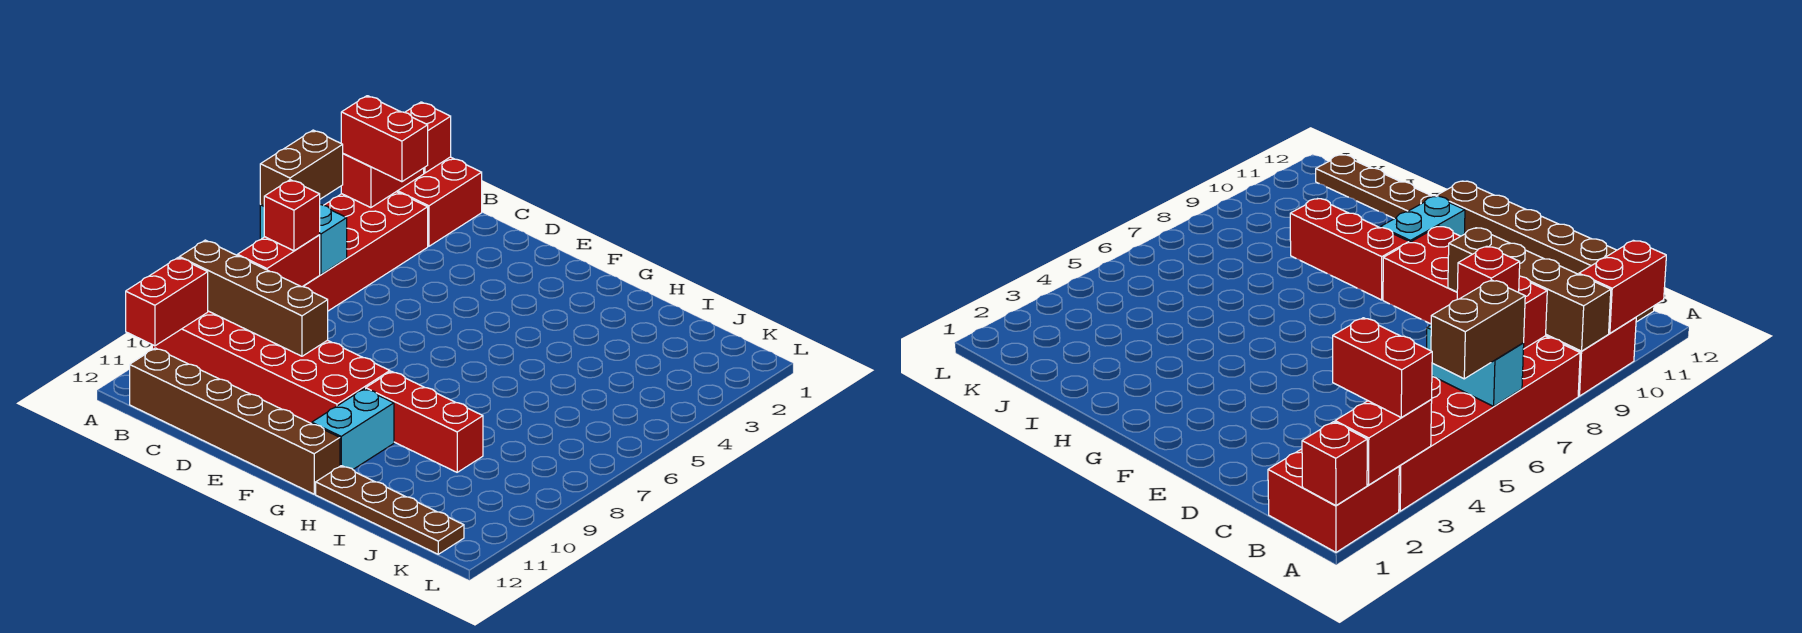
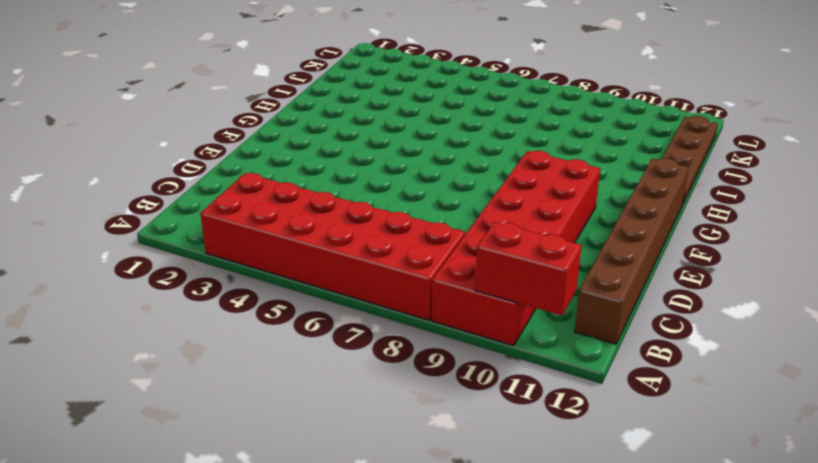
none -> red brick A1:B2 level 1
none -> red brick G9:I9 level 1
none -> cyan brick G10:G11 level 1

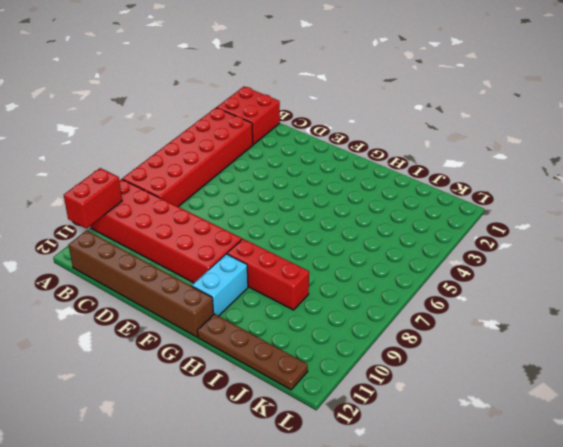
none -> red brick A1 level 2
none -> red brick A2:A3 level 2
none -> cyan brick A6:B6 level 2

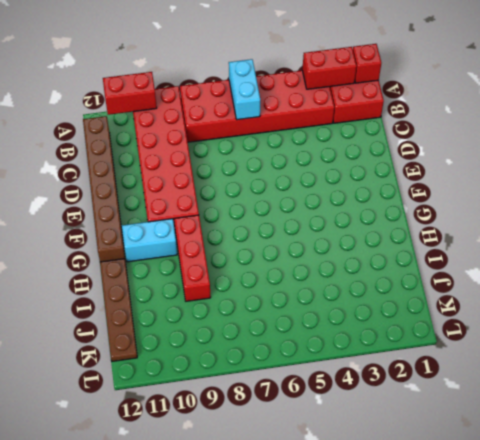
none -> brown brick A9:D9 level 2
none -> red brick B7:B8 level 2
none -> red brick A3:B3 level 3

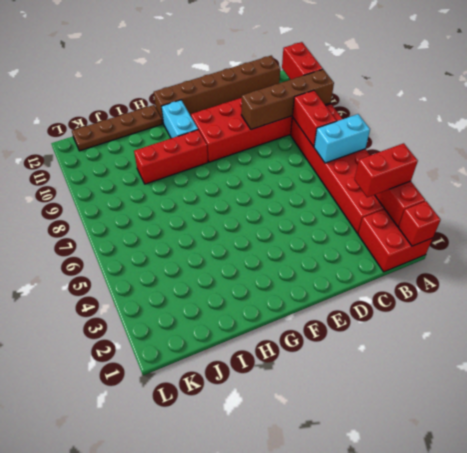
none -> brown brick A5:A6 level 3
none -> red brick B7 level 3

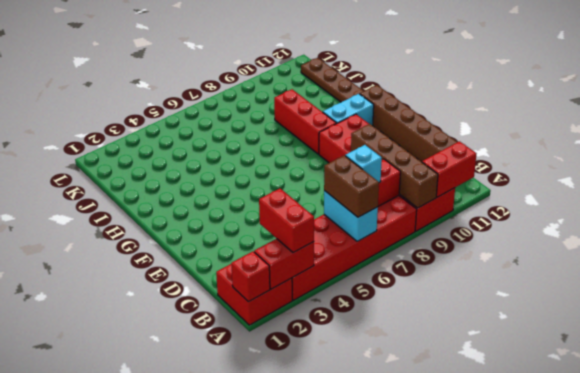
brown brick A6:B6 level 3 -> brown brick A5:A6 level 3
cyan brick B7 level 3 -> red brick B7 level 3

